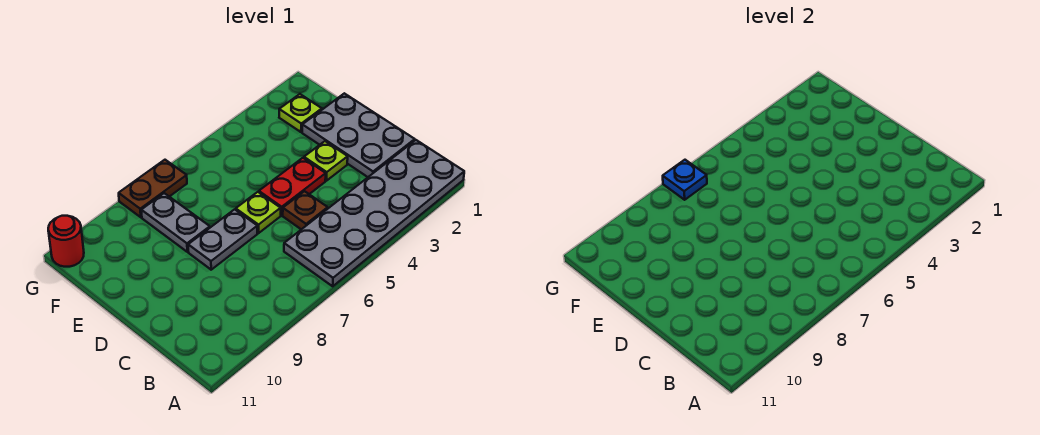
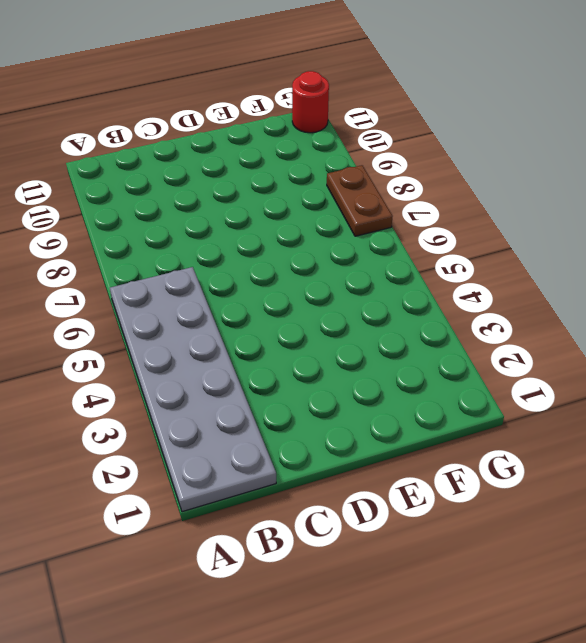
none -> grey plate C1:E2 level 1
none -> brown plate C5 level 1
none -> lime plate D3 level 1

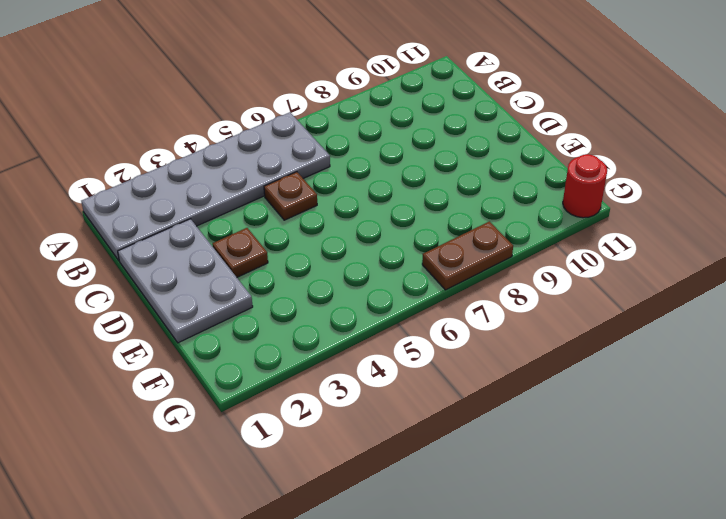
brown plate D3 level 1 -> lime plate D3 level 1
none -> red plate D4:D5 level 1
none -> lime plate D6 level 1
none -> grey plate D7:D8 level 1

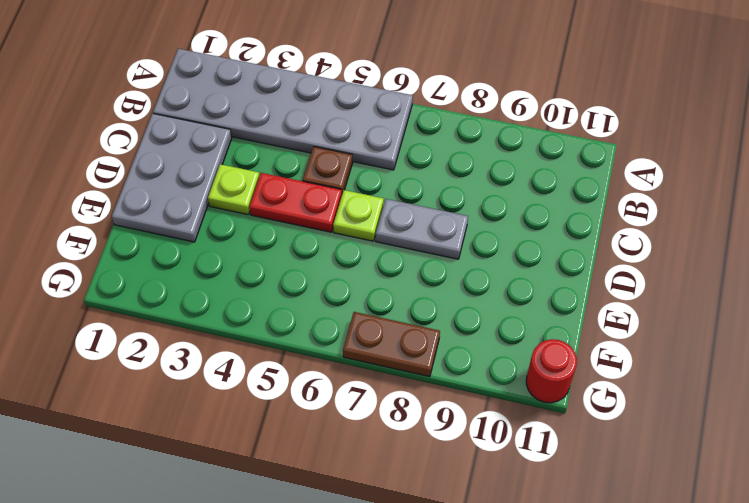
none -> grey plate E8:F8 level 1
none -> lime plate F2 level 1
none -> blue plate G7 level 2

